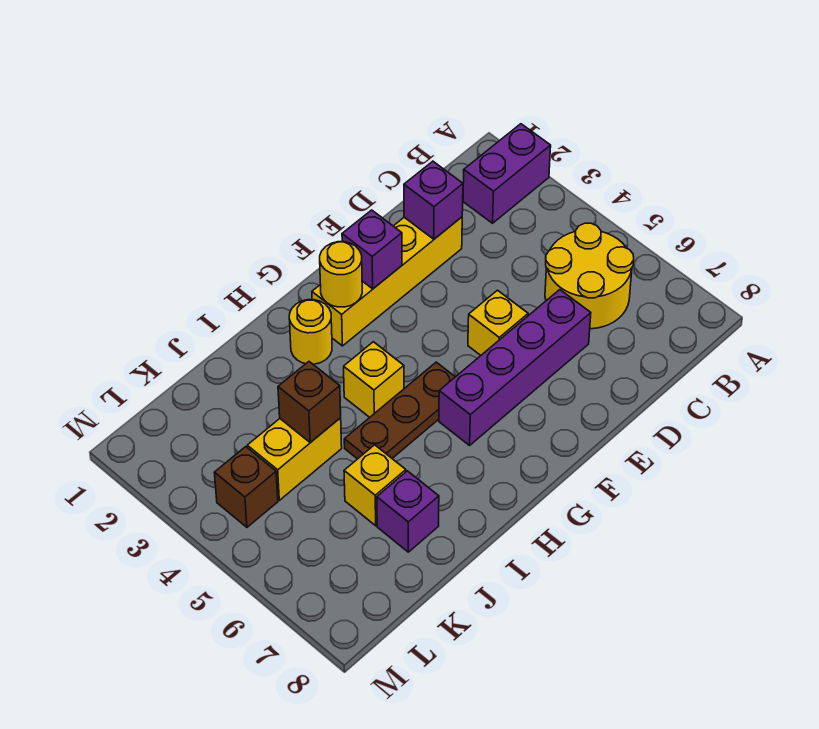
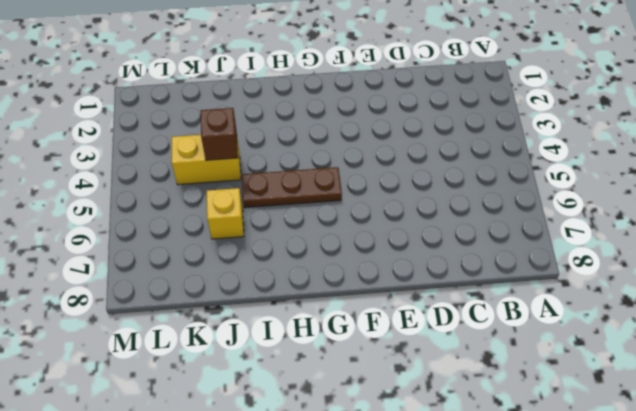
none -> purple brick A2:B2 level 1
none -> yellow round brick B5:C6 level 1
none -> yellow brick D2:G2 level 1

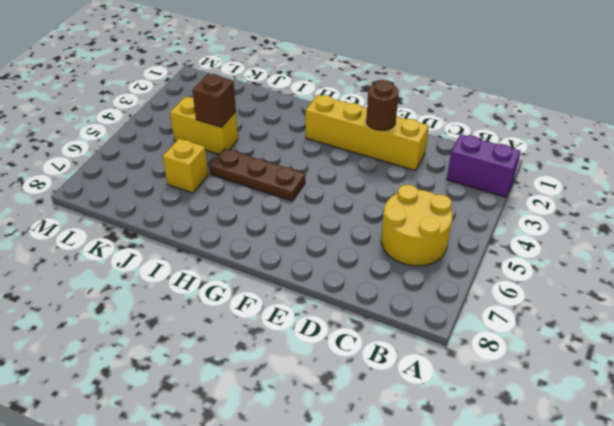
brown round brick E2 level 2 -> none
none -> purple brick D6:G6 level 1
none -> yellow brick E5 level 1
none -> yellow round brick H2 level 1

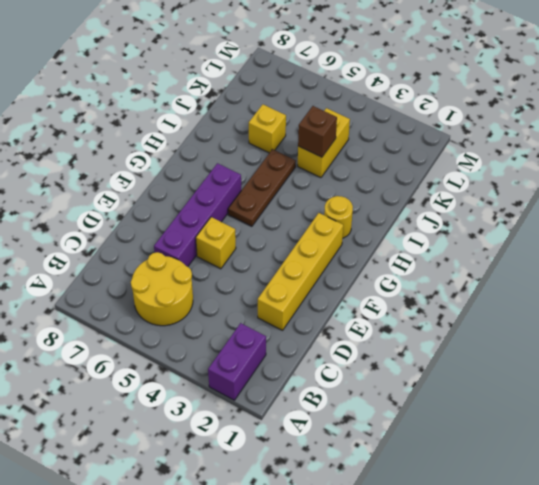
none -> yellow brick H4 level 1
none -> purple brick J7 level 1
none -> brown brick L4 level 1

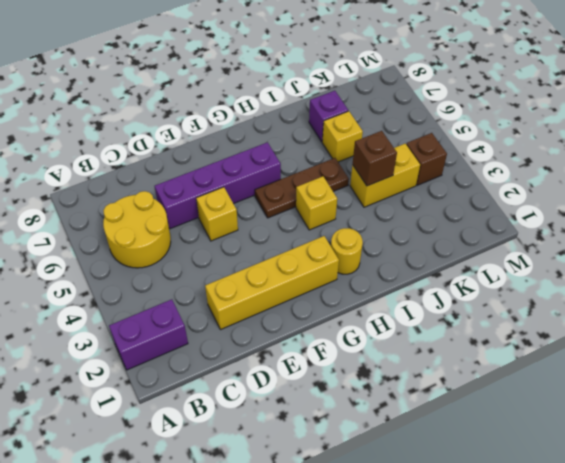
none -> purple brick D2 level 2
none -> purple brick F2 level 2
none -> yellow round brick G2 level 2

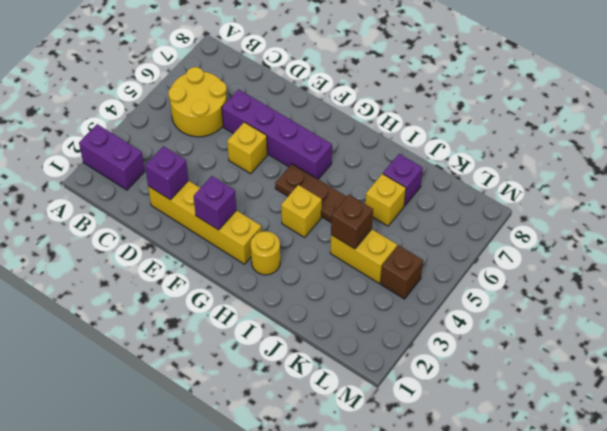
none -> yellow round brick G2 level 2

